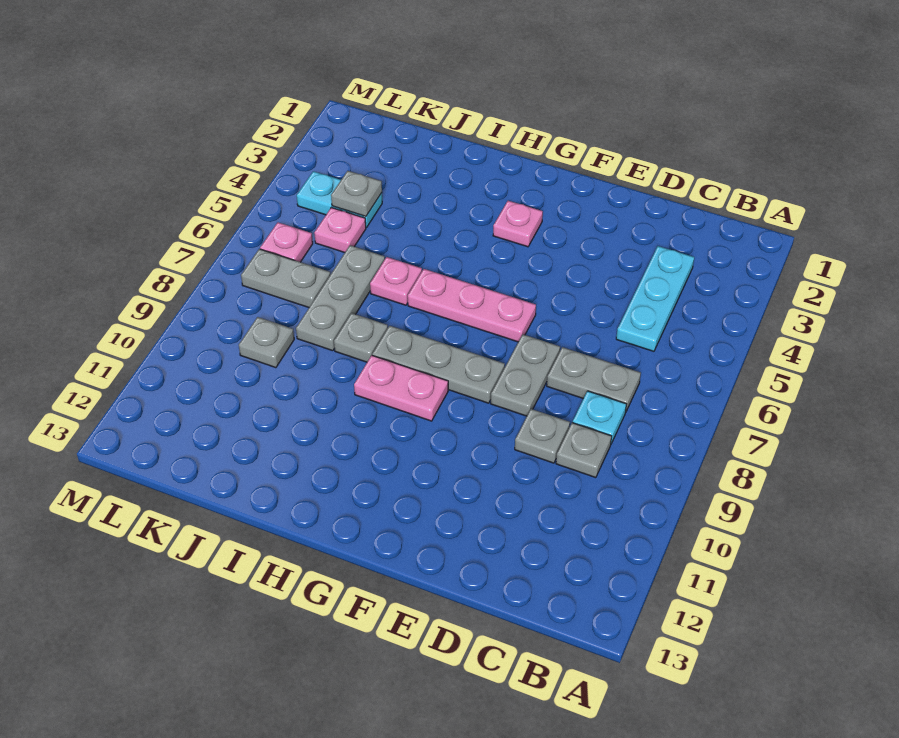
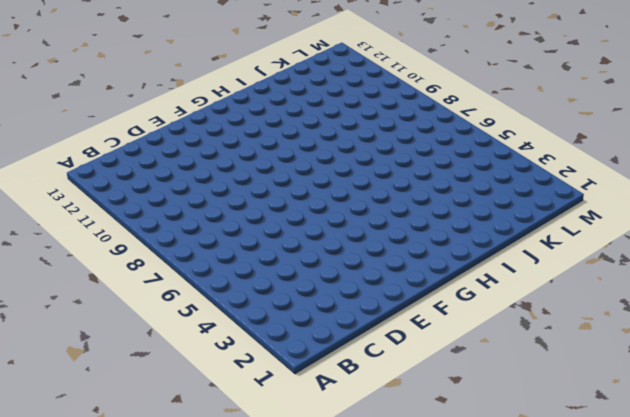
none -> cyan plate C3:C5 level 1
none -> grey plate C7:D7 level 1
none -> cyan plate C8 level 1

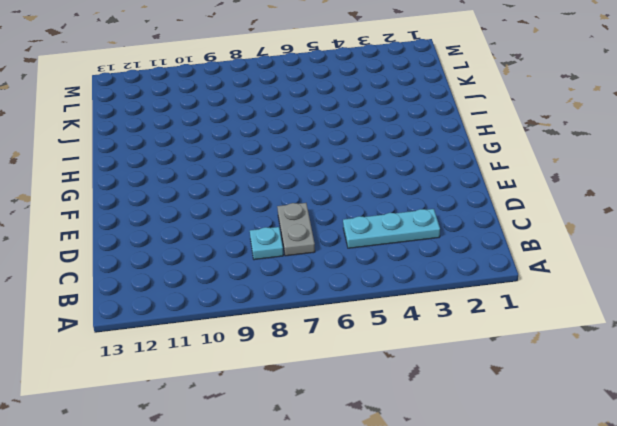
none -> grey plate C9 level 1
none -> grey plate D9 level 1
none -> grey plate E7:E8 level 1

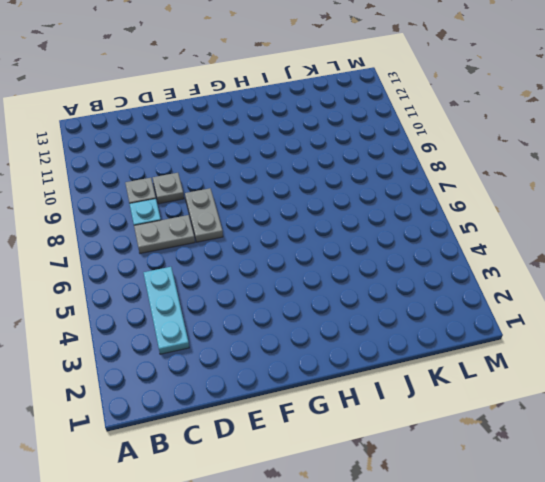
none -> pink plate F6:H6 level 1
none -> grey plate F8:H8 level 1
none -> pink plate G3 level 1

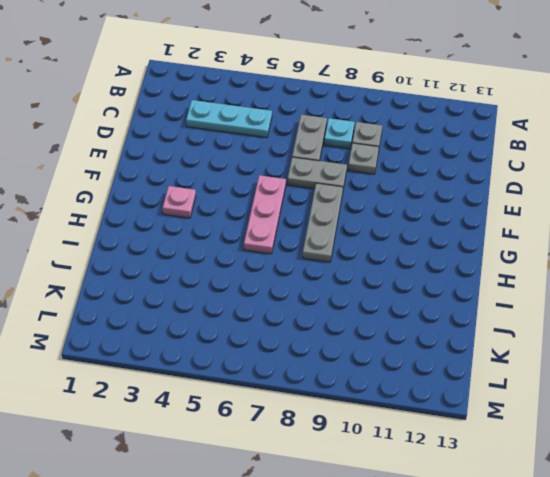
none -> pink plate G9:H9 level 1
none -> pink plate I6 level 1
none -> grey plate I8 level 1

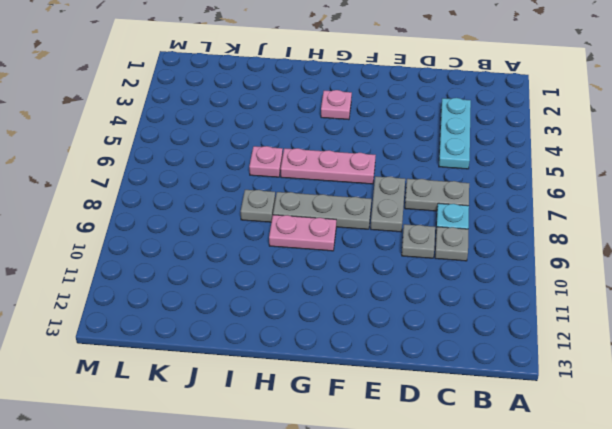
none -> grey plate J6:J8 level 1
none -> cyan plate K4:L4 level 1
none -> pink plate K5 level 1

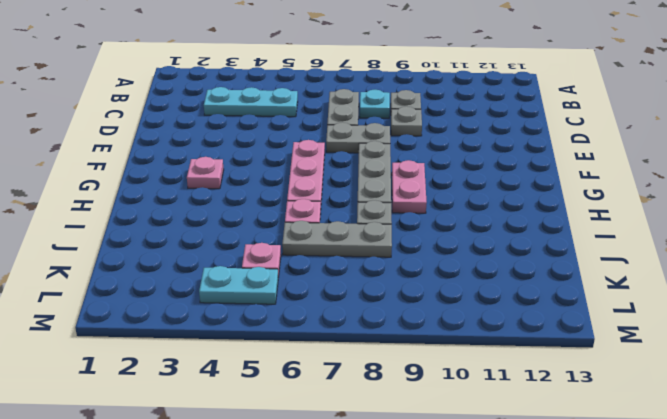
cyan plate L4:L5 level 1 -> cyan plate K4:L4 level 1
none -> grey plate K7:L7 level 1
none -> grey plate K9 level 1
none -> pink plate L6 level 1

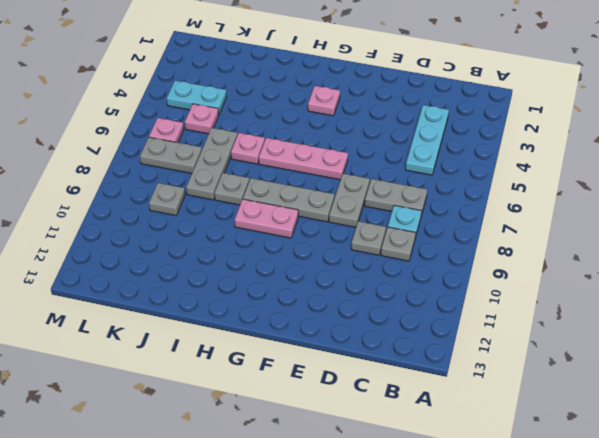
none -> grey plate K4 level 2

